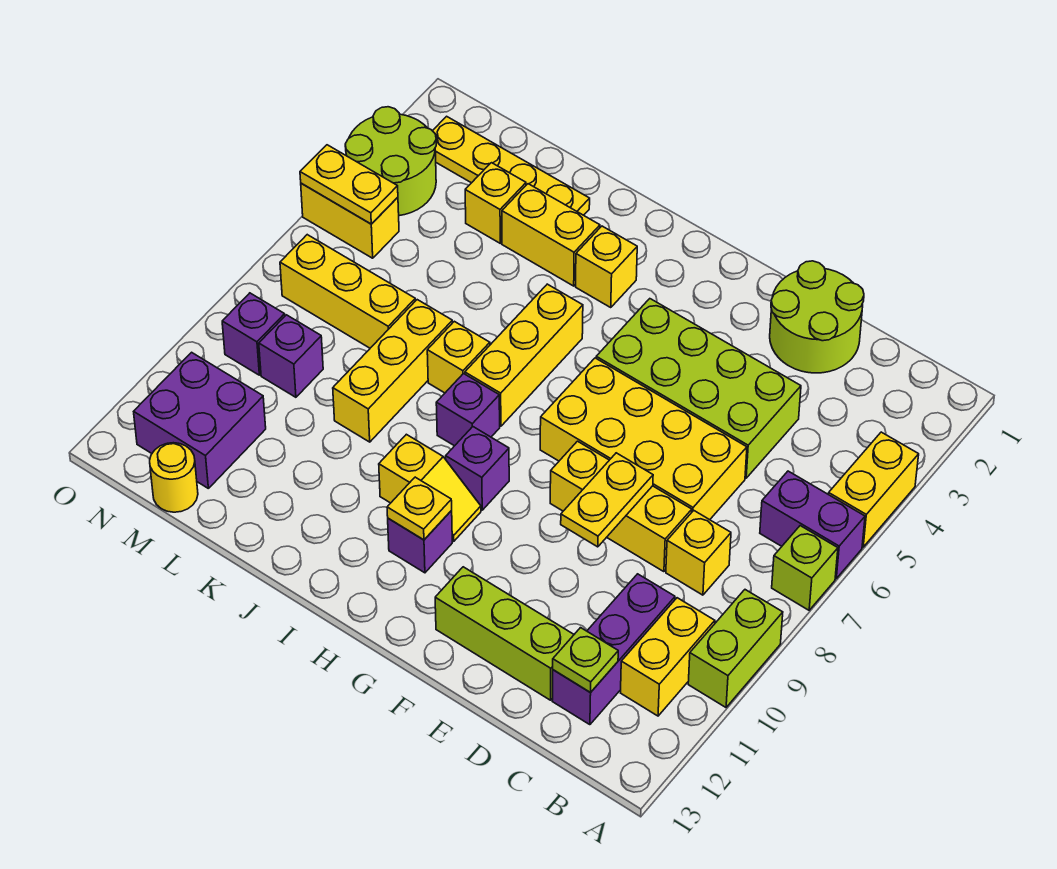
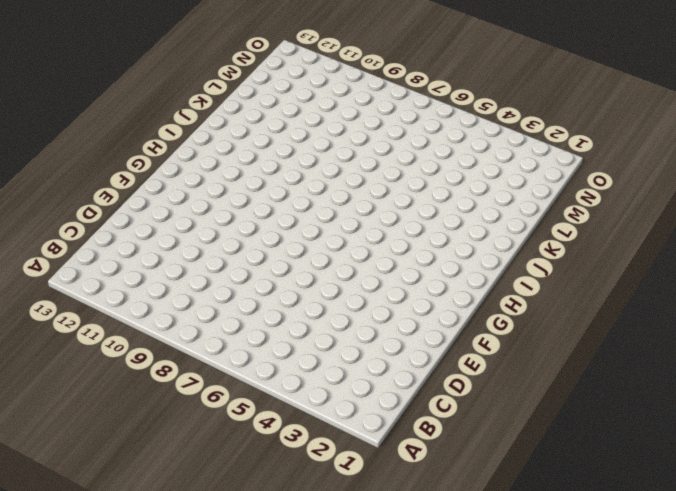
none -> yellow brick A4:A5 level 1
none -> purple brick A6:B6 level 1
none -> lime brick A7 level 1
none -> lime brick A9:A10 level 1

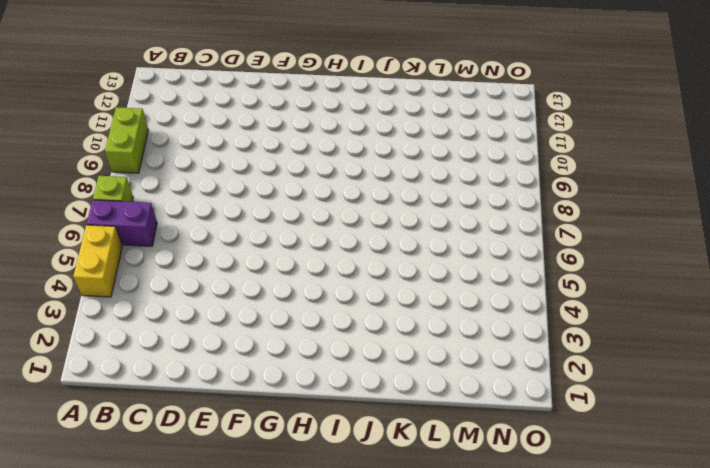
none -> yellow brick B10:B11 level 1
none -> yellow brick C8 level 1
none -> purple brick C10:C12 level 1
none -> lime round brick D1:E2 level 1

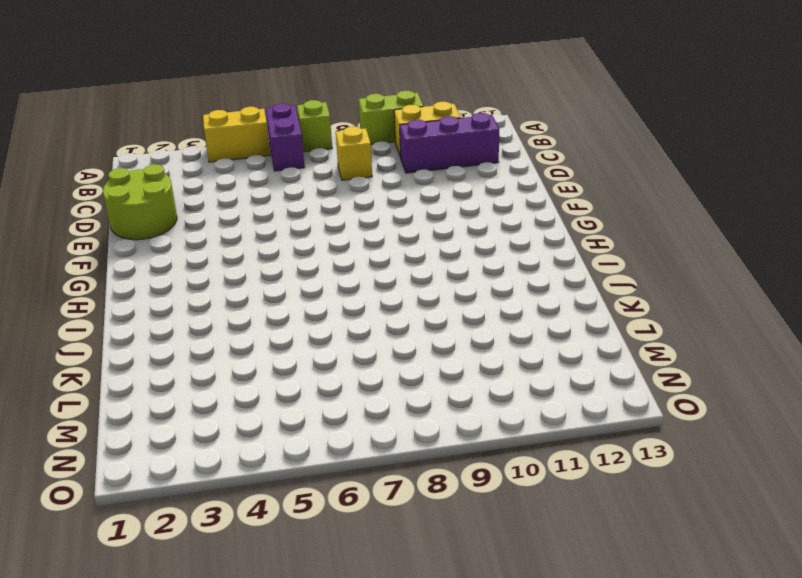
none -> lime brick D4:G5 level 1
none -> yellow brick D6:G7 level 1
none -> yellow brick D8:F8 level 1
none -> lime brick D12:F12 level 1

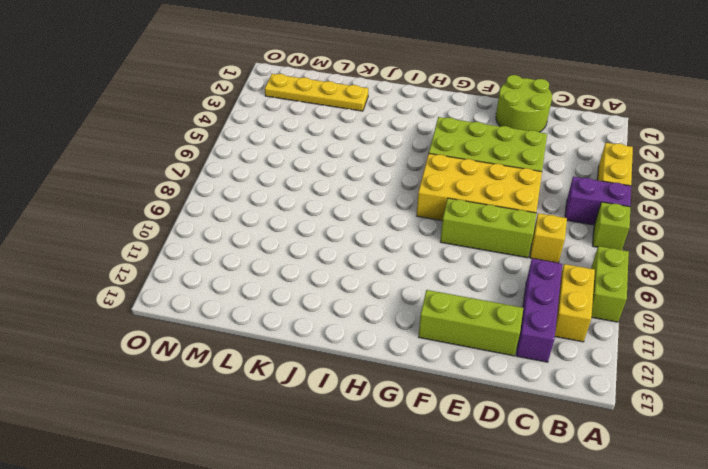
lime brick D8:F8 level 1 -> yellow brick D8:F8 level 1
none -> purple brick H9 level 1
none -> yellow slope H10:I10 level 1 top I
none -> purple brick H11 level 1
none -> yellow brick I3 level 1

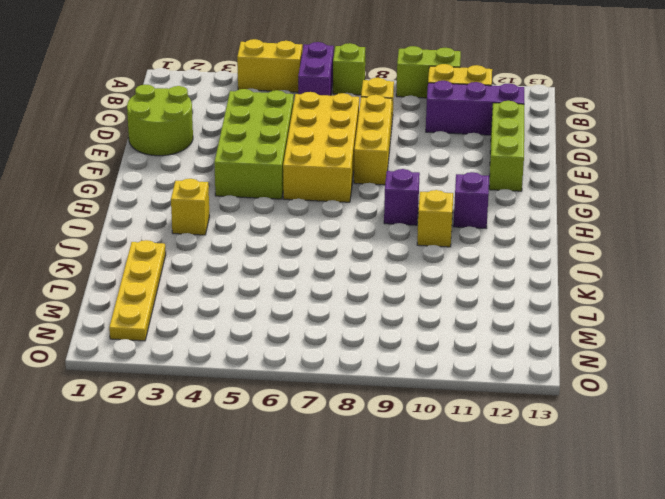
none -> yellow brick I5:I7 level 1
none -> purple brick I8 level 1
none -> yellow brick J3:K3 level 1
none -> yellow brick J7 level 1

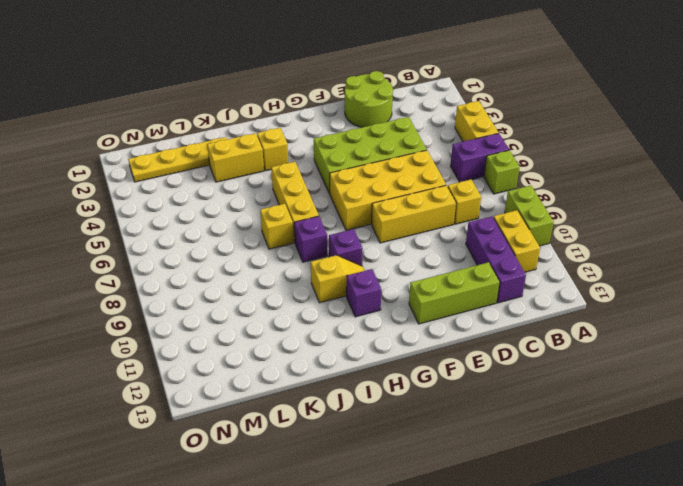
none -> yellow brick K7:K9 level 1
none -> yellow brick L3 level 1
none -> yellow brick L7:N7 level 1
none -> purple brick M9 level 1

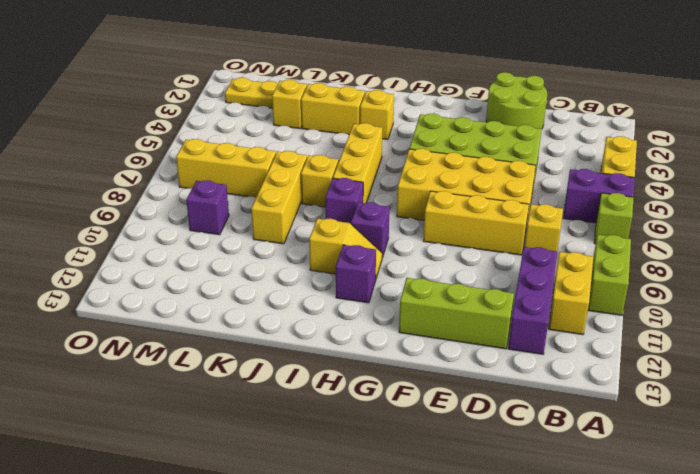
none -> purple brick M11:N12 level 1
none -> yellow round brick M13 level 1
none -> lime round brick N3:O4 level 1
none -> yellow brick N5:O5 level 1

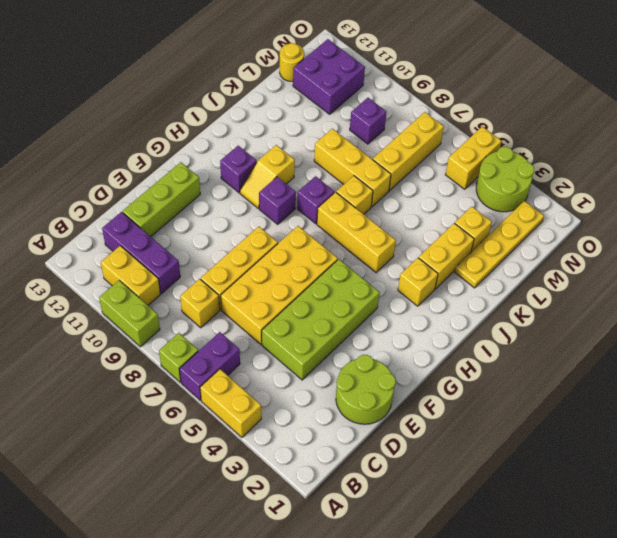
none -> purple brick N9 level 1
none -> lime plate C12 level 2
none -> yellow plate E8:E9 level 2
none -> yellow plate H11 level 2

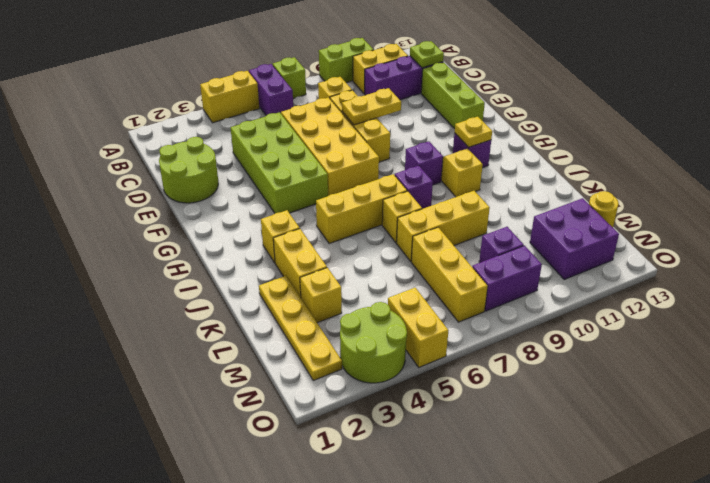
purple brick N8:N9 level 1 -> purple brick N9 level 1
none -> yellow plate N5:O5 level 2

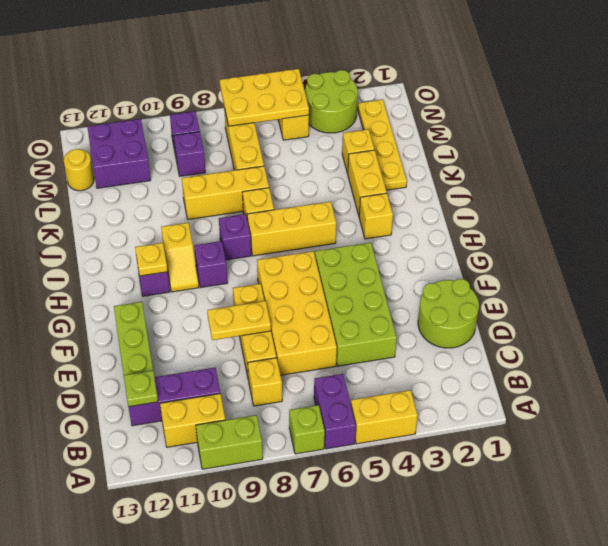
yellow plate N5:O7 level 2 -> yellow plate N5:O5 level 2

